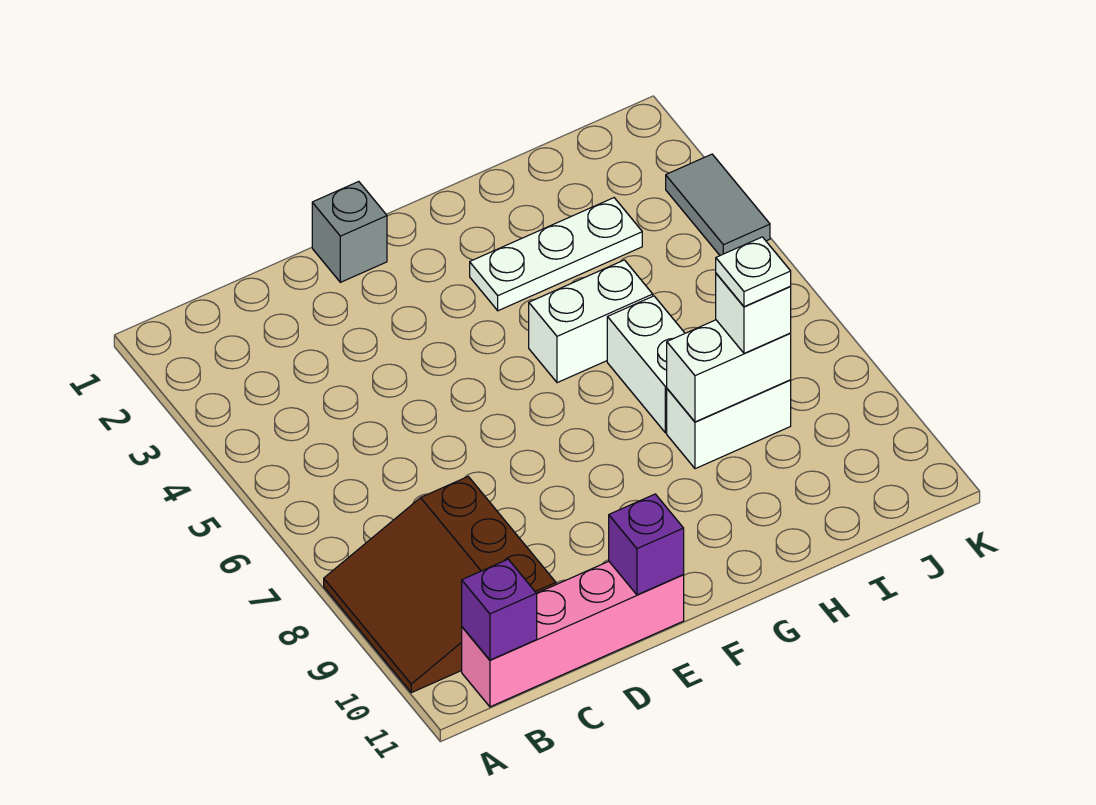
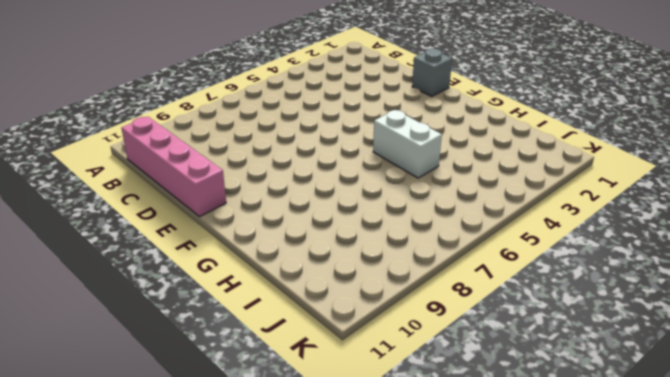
none -> brown slope A8:C10 level 1 top C
none -> white plate G3:I3 level 1
none -> white brick H6:H7 level 1

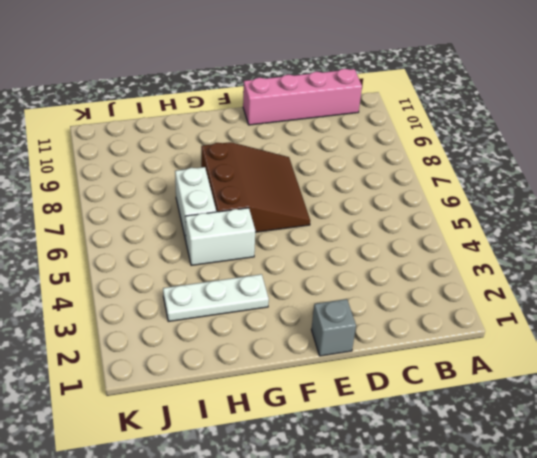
brown slope E6:G8 level 1 top G -> brown slope A8:C10 level 1 top C
none -> white brick H8:I8 level 1
none -> grey tile K3:K4 level 1
none -> purple brick B11 level 2

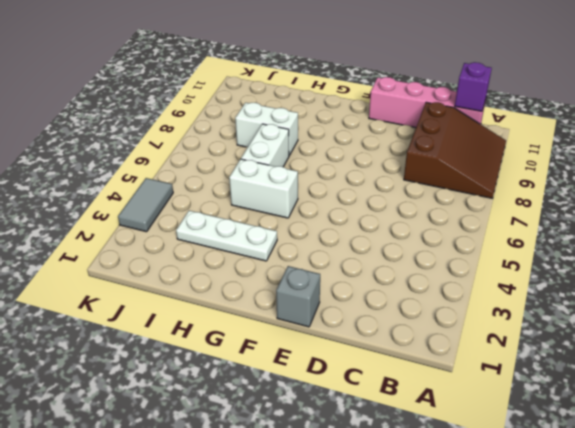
none -> purple brick E11 level 2
none -> white brick H8:I8 level 2
none -> white brick I8 level 3

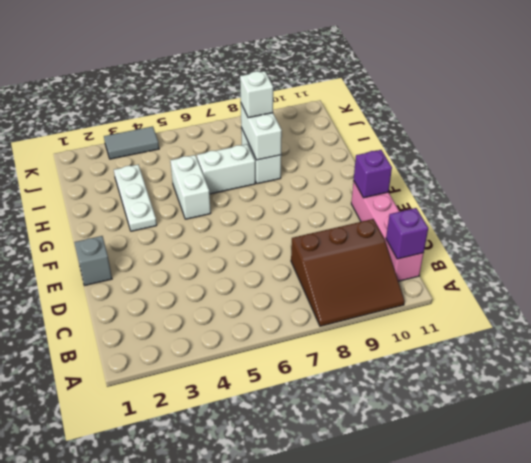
none -> white plate I8 level 4

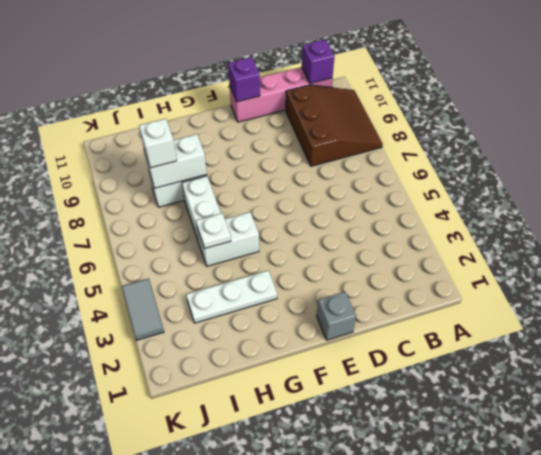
white plate H5 level 2 -> white plate I8 level 4

